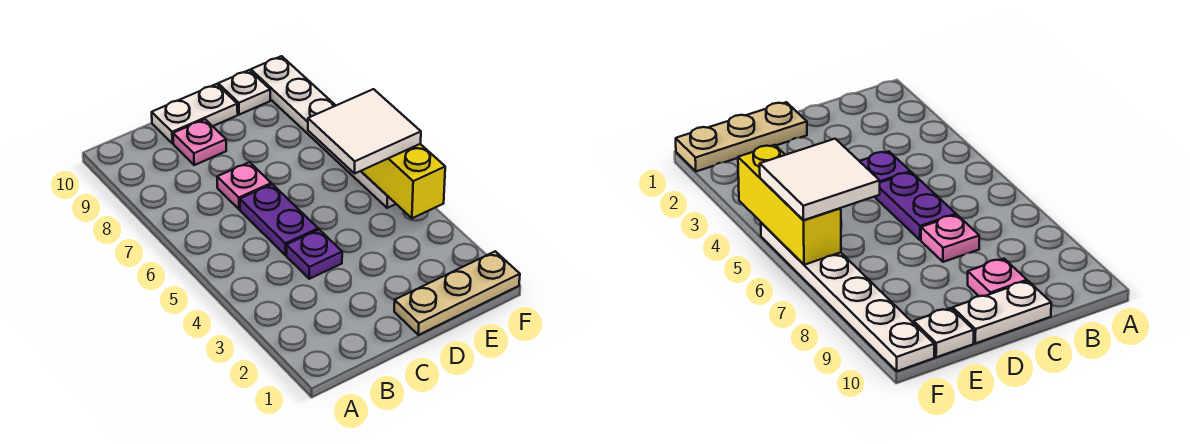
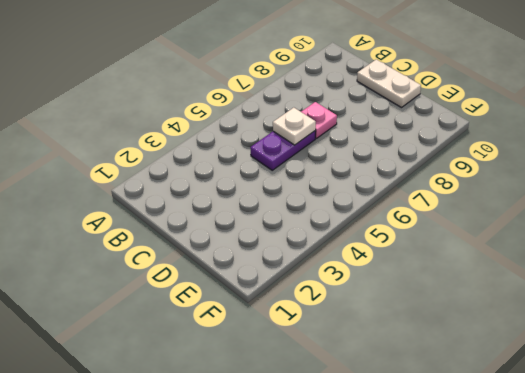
white plate C6 level 2 -> white plate E10 level 1
none -> purple plate C4 level 1
none -> pink plate C9 level 1

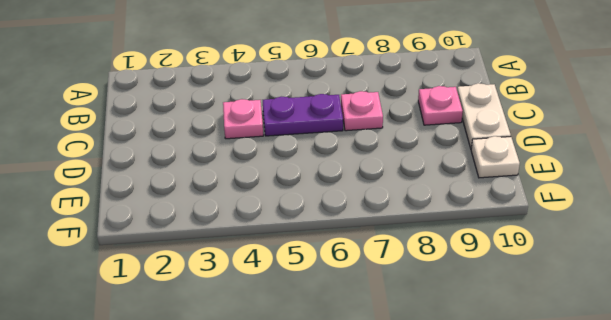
pink plate C4 level 1 -> purple plate C4 level 1
none -> tan plate D1:F1 level 1
none -> white plate F5:F10 level 1

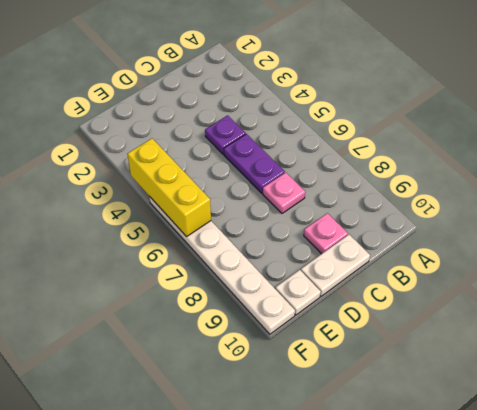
none -> tan plate D1:F1 level 1
none -> white tile E5:F6 level 3

